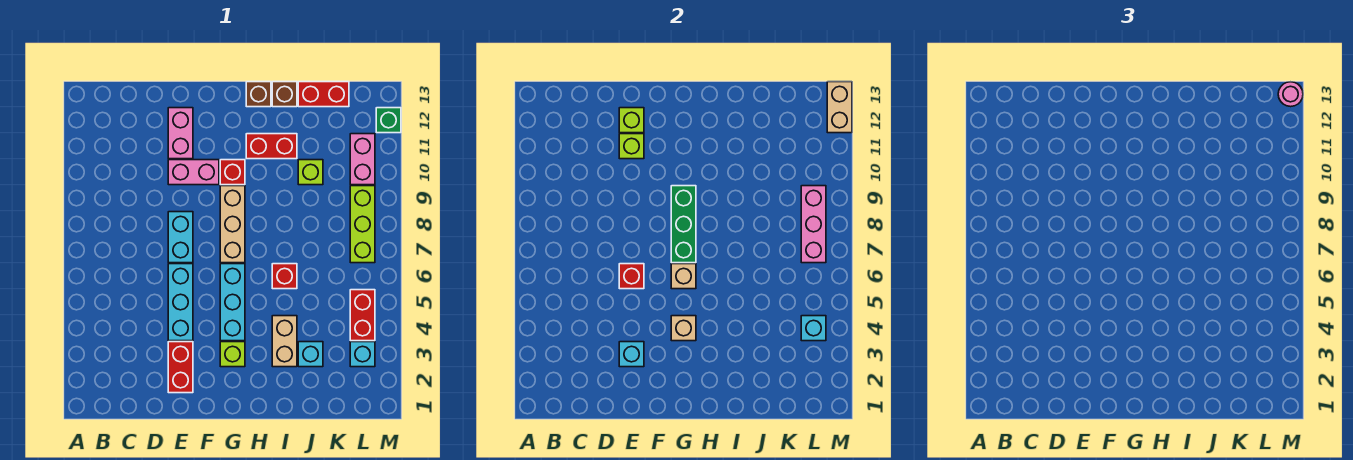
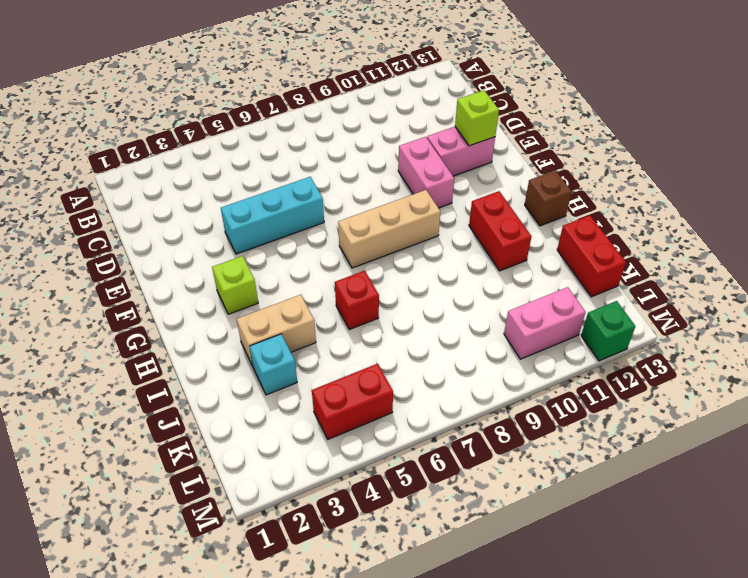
none -> red brick E2:E3 level 1
none -> cyan brick E7:E8 level 1
none -> cyan brick G4:G6 level 1
none -> red brick G10 level 1

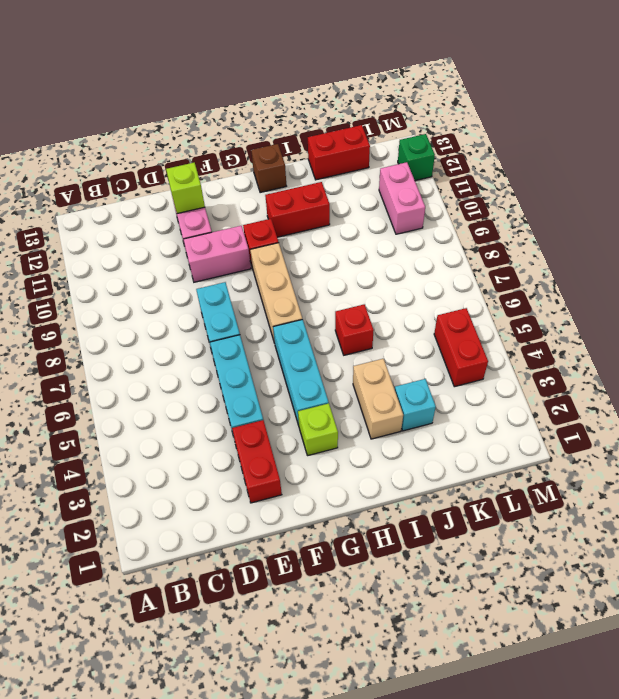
none -> brown brick I13 level 1
none -> lime brick J10 level 1
none -> cyan brick L3 level 1
none -> lime brick L7:L9 level 1

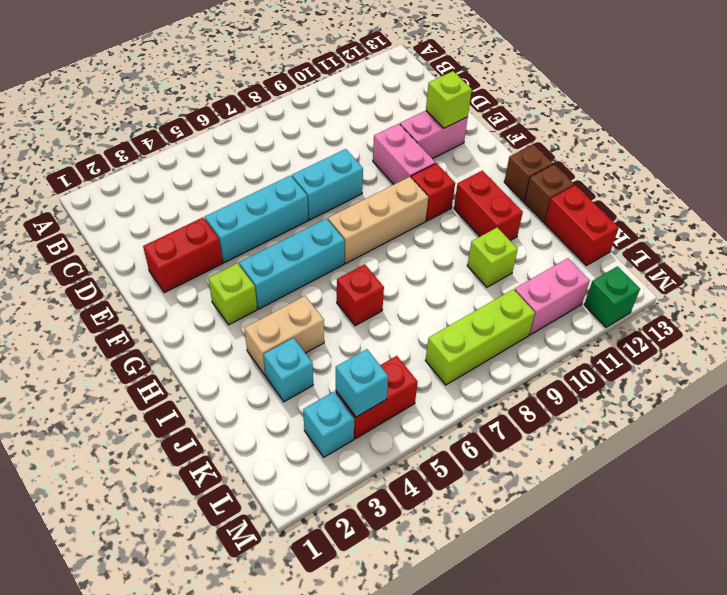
none -> cyan brick E3 level 2
none -> red brick E6 level 2
none -> lime brick E11 level 2
none -> tan brick G4 level 2

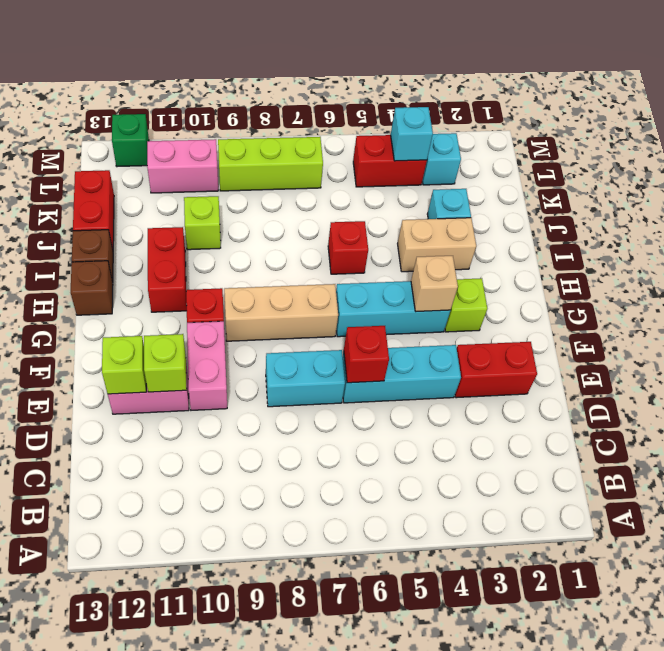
none -> cyan brick E3 level 2
none -> tan brick G6 level 2
none -> green brick G7:G9 level 2
none -> pink brick L7:L9 level 2

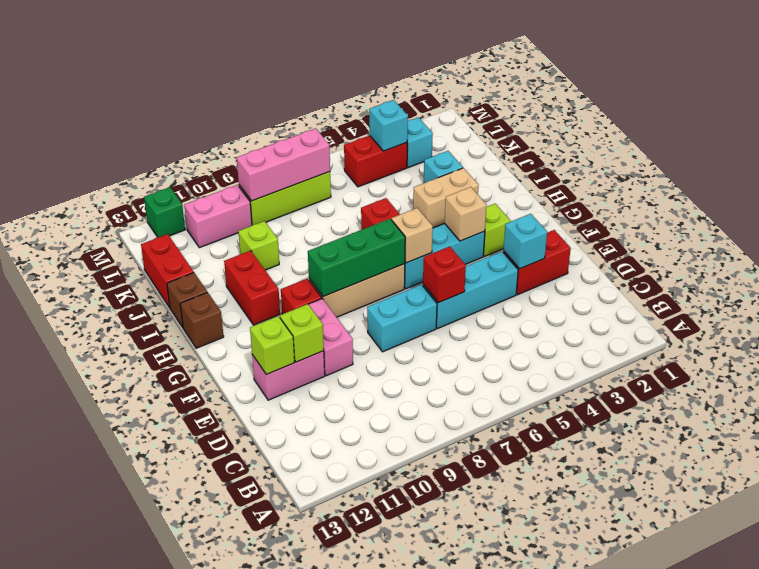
none -> tan brick M12:M13 level 2
none -> pink round brick M13 level 3

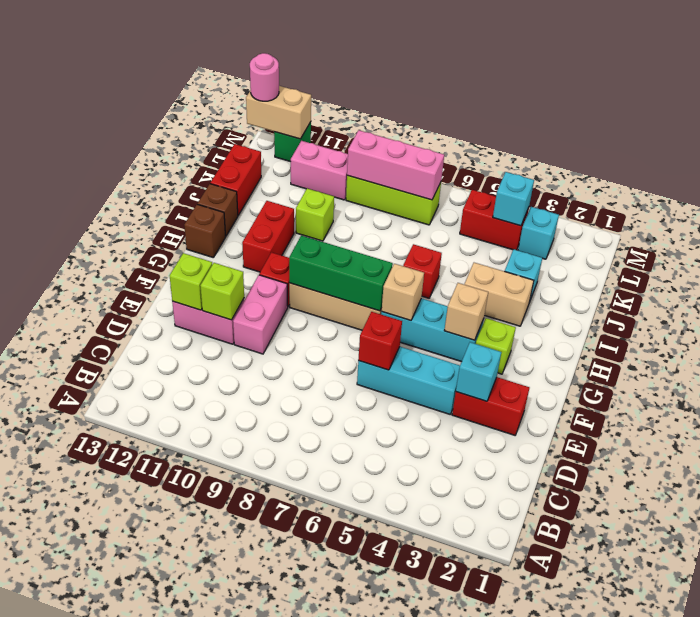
none -> cyan brick E7:E8 level 1

